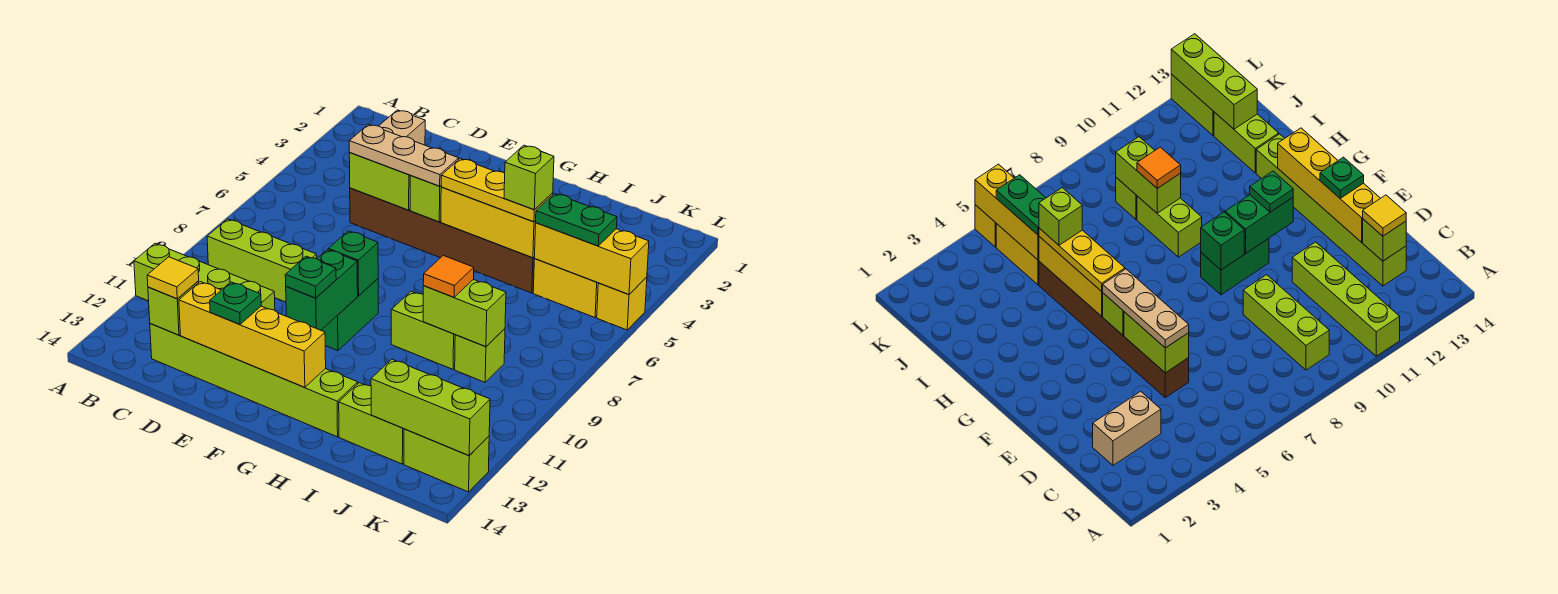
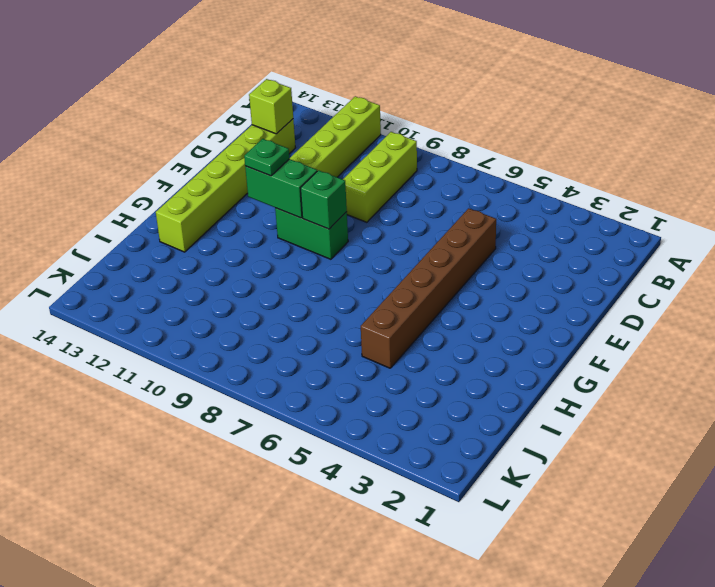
none -> tan brick C2:C3 level 1
none -> lime brick H9:I9 level 1
none -> lime brick I13:J13 level 1
none -> yellow brick J5:K5 level 1

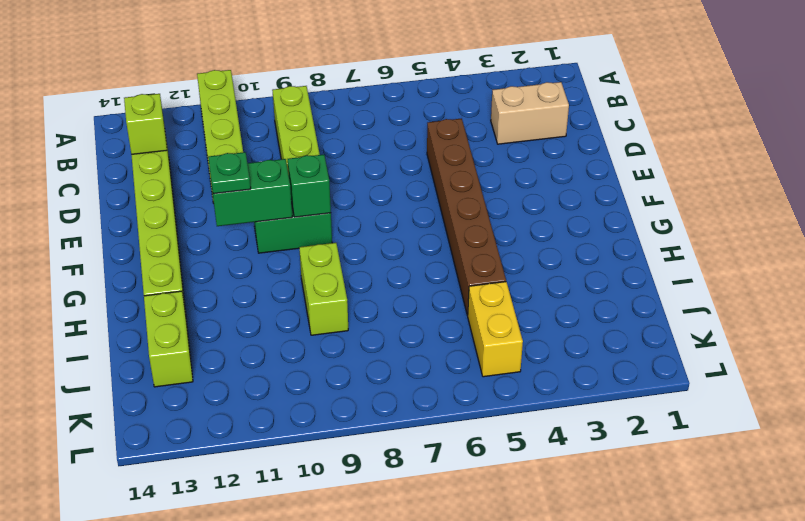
none -> lime brick J9 level 1
none -> lime brick K13:L13 level 1
none -> yellow brick L5 level 1
none -> lime brick D5:E5 level 2

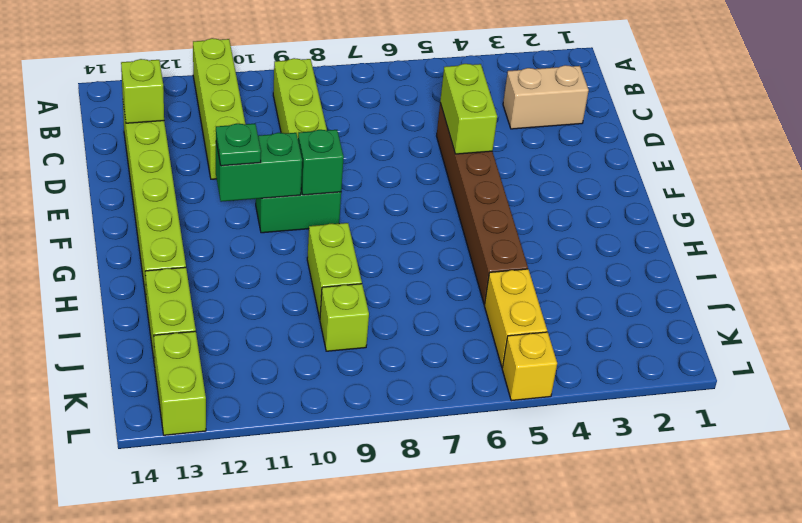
none -> yellow brick D13:G13 level 2
none -> lime brick F5 level 2
none -> yellow brick G5:I5 level 2
none -> lime brick I9:J9 level 2

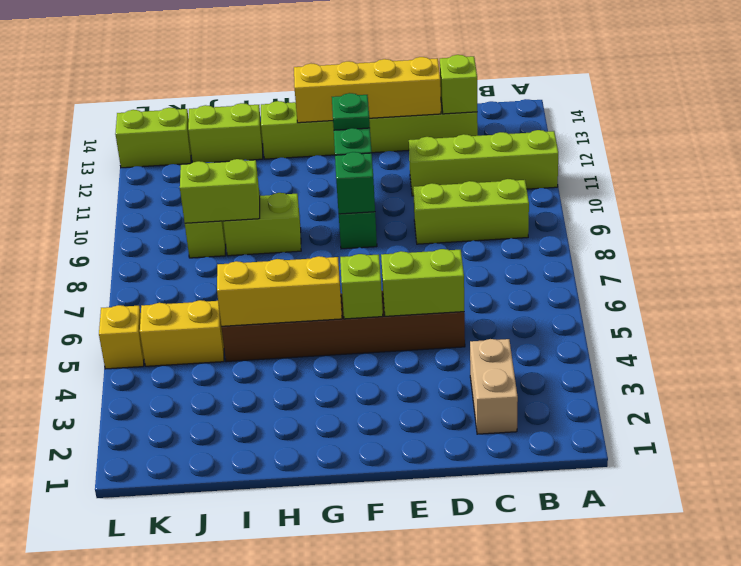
none -> yellow brick J5:L5 level 2
none -> lime brick J13:L13 level 2
none -> yellow tile C13 level 3
none -> tan plate D5:F5 level 3

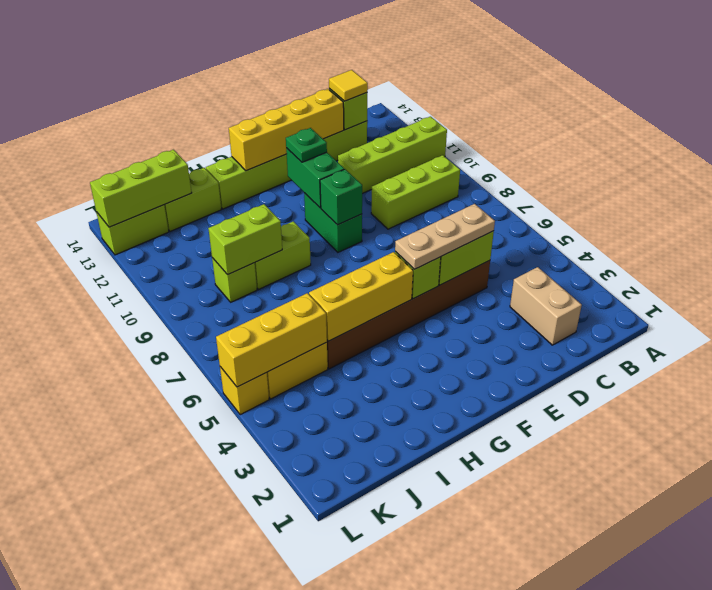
none -> green plate E13 level 3
none -> yellow plate G5:I5 level 3
none -> orange tile I9 level 3
none -> green plate J5:K5 level 3

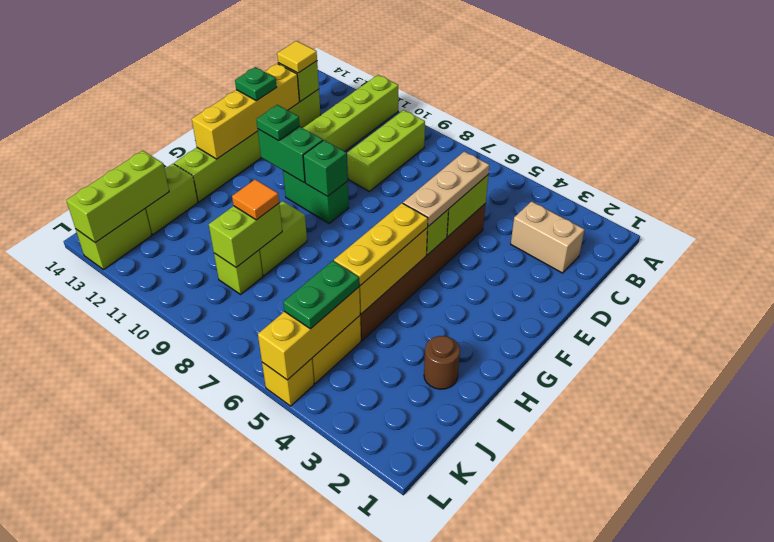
brown round brick I2 level 1 -> none
none -> lime brick I5 level 4

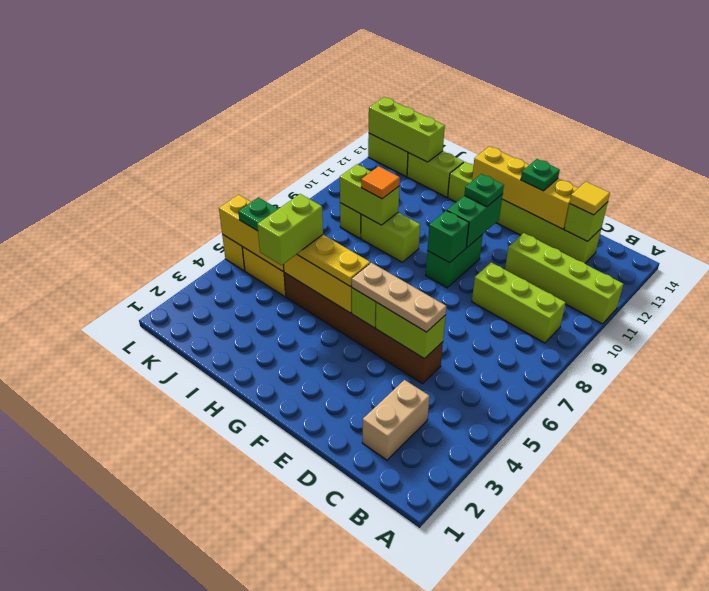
lime brick I4:I5 level 4 -> lime brick I5 level 4

